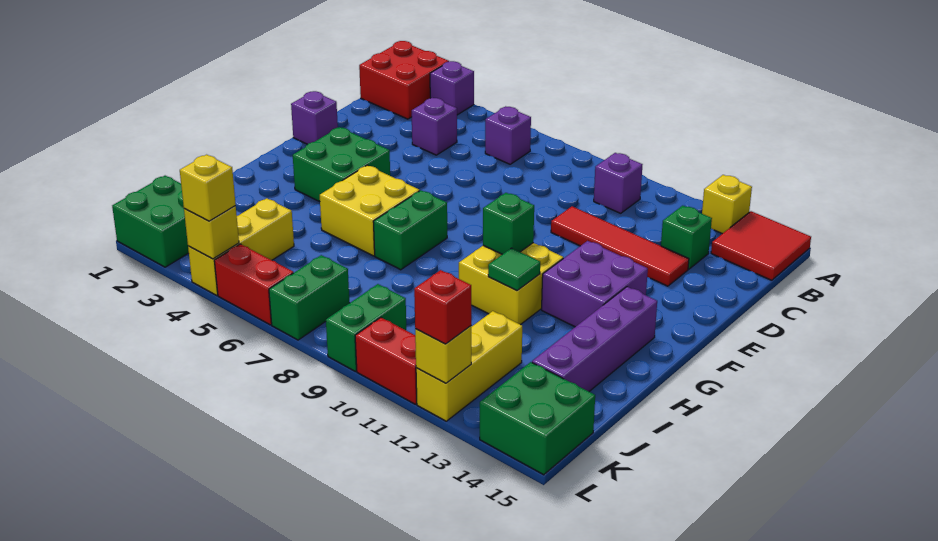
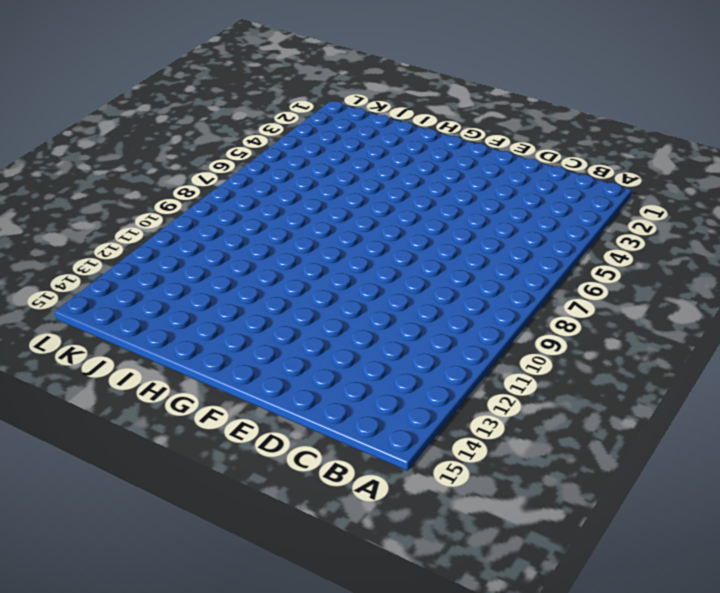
none -> red brick A1:B2 level 1
none -> purple brick A3 level 1
none -> yellow brick A13 level 1
none -> red tile A14:B15 level 1

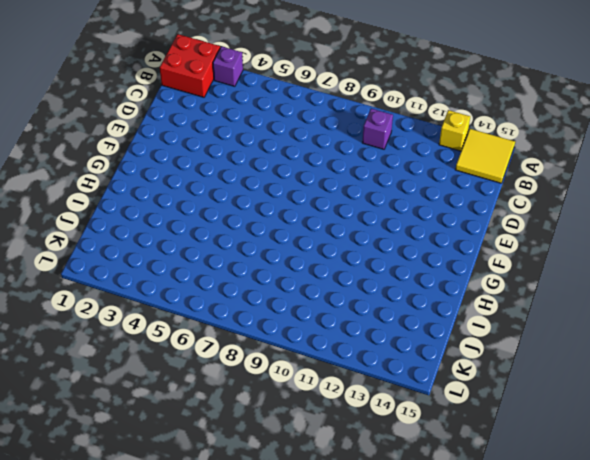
yellow tile A14:B15 level 1 -> red tile A14:B15 level 1
none -> purple brick B6 level 1
none -> purple brick C4 level 1
none -> green brick C13 level 1
none -> red tile D10:D13 level 1

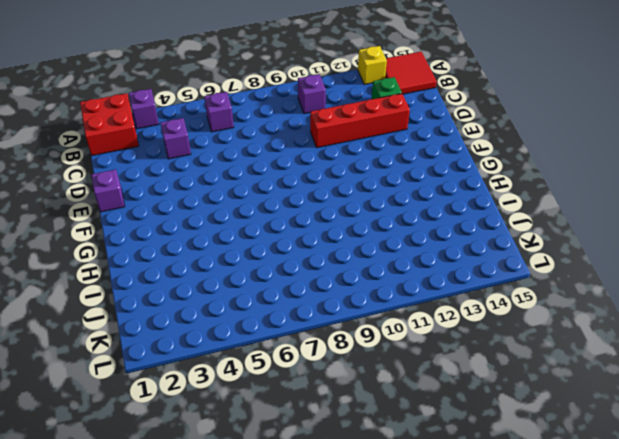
red brick D10:D13 level 1 -> red tile D10:D13 level 1
none -> green brick F3:G4 level 1
none -> purple brick F12:G13 level 1
none -> yellow brick G5:H6 level 1
none -> green brick G7:H7 level 1

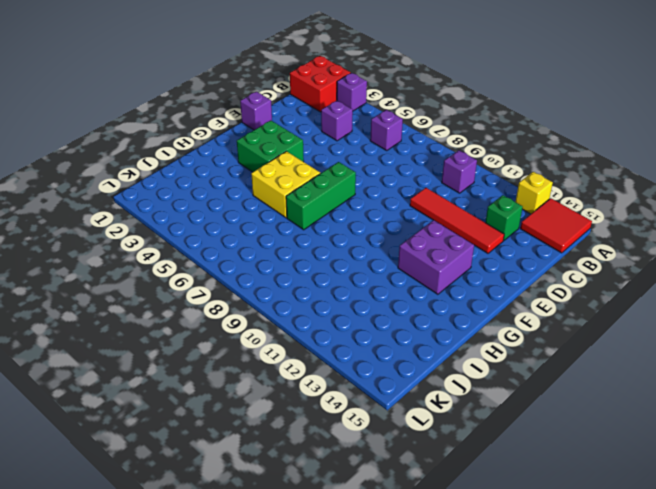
green brick F7:H7 level 1 -> green brick G7:H7 level 1
none -> yellow brick G10:H11 level 1
none -> purple brick G14:J14 level 1
none -> yellow brick J4:L4 level 1
none -> yellow brick J12:L12 level 1

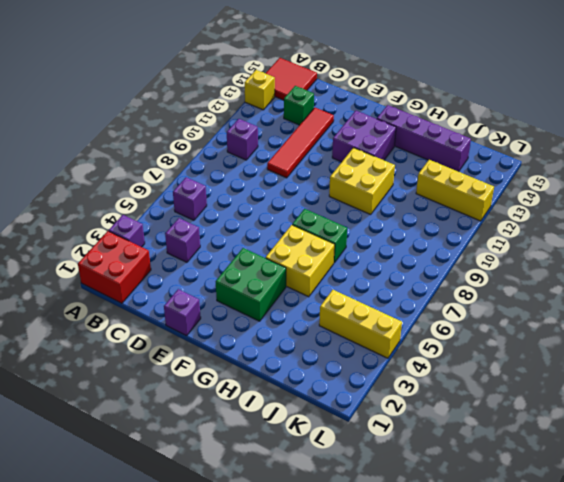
none -> green brick K1:L2 level 1
none -> green brick K7:L7 level 1
none -> green brick K9:L9 level 1
none -> green brick K14:L15 level 1

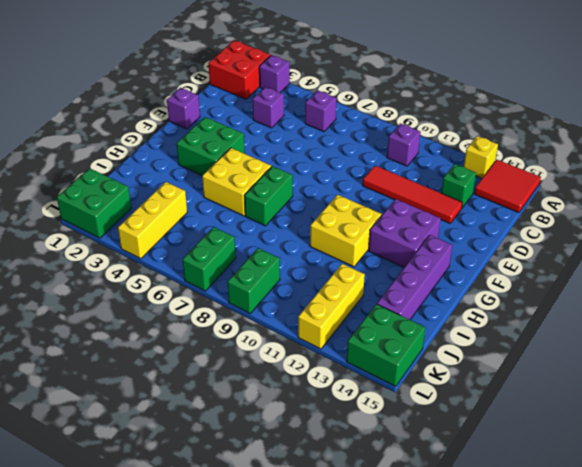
none -> red brick L5:L6 level 1
none -> red brick L10:L11 level 1
none -> green brick G10 level 2
none -> green tile H11 level 2

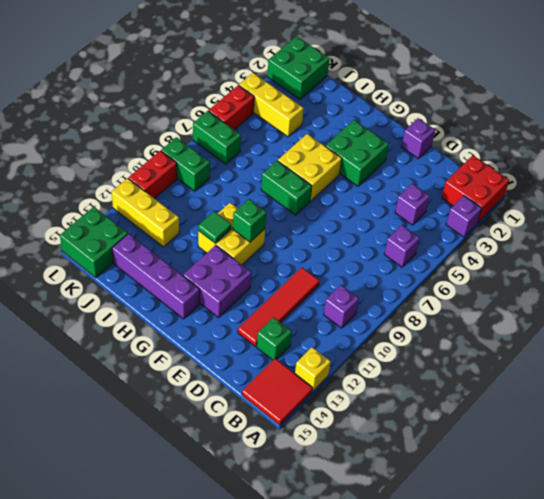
none -> yellow brick L4 level 2
none -> yellow brick L12 level 2
none -> yellow brick L4 level 3
none -> red brick L12 level 3

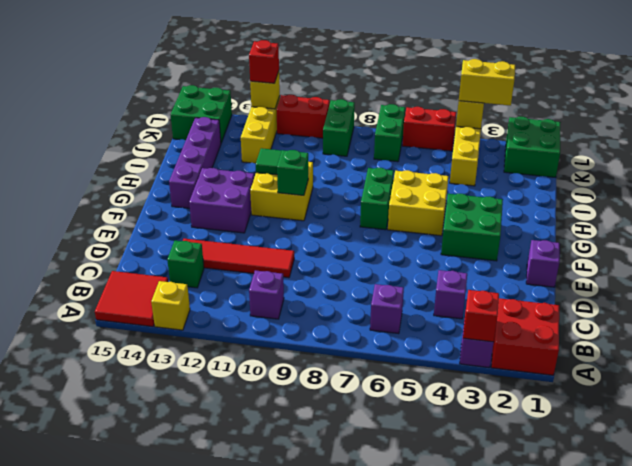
red brick A3 level 2 -> none
yellow brick L3:L4 level 3 -> yellow brick L4 level 3

